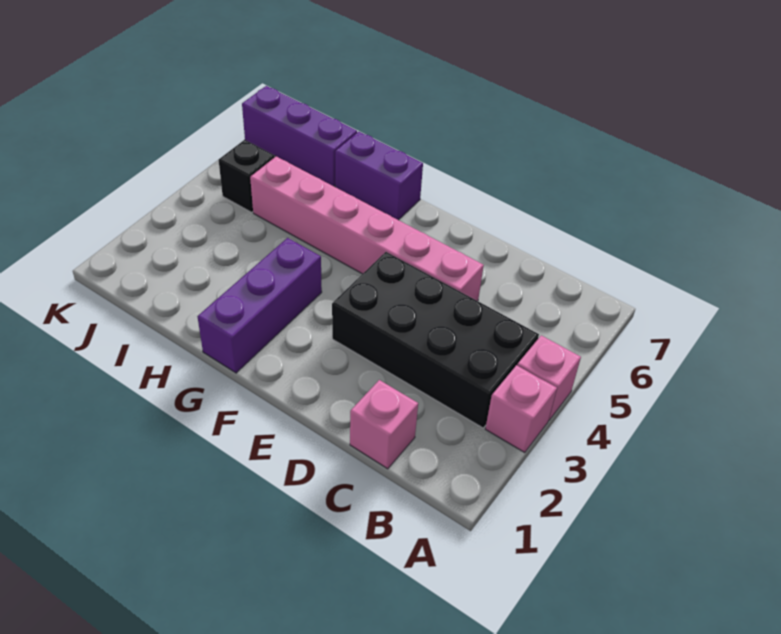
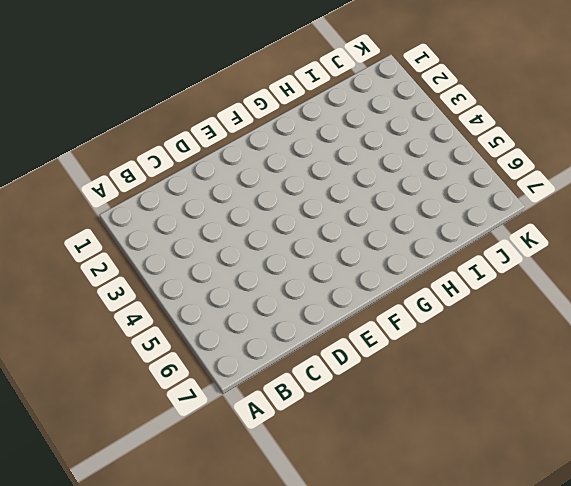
none -> pink brick A3 level 1
none -> pink brick A4 level 1

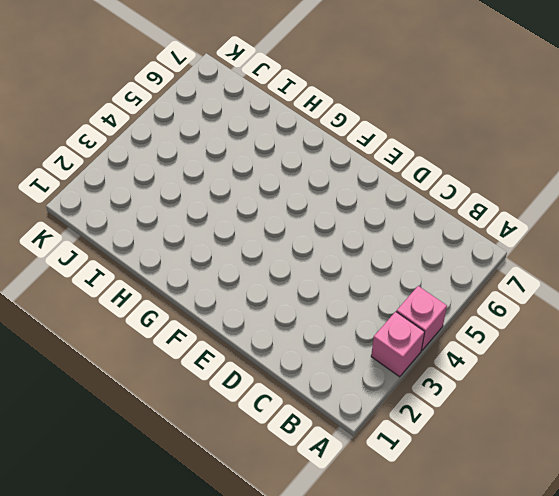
none -> black brick B3:E4 level 1
none -> pink brick C1 level 1

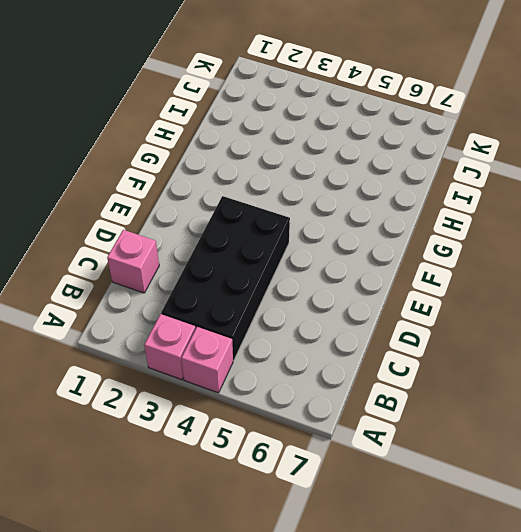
none -> pink brick D5:I5 level 1
none -> purple brick G1:G3 level 1

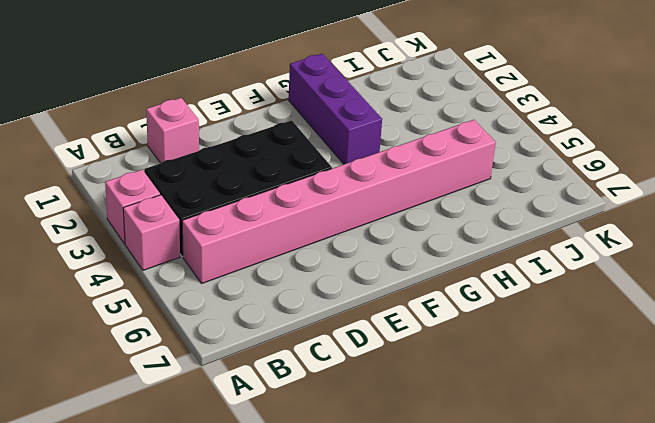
pink brick B5:I5 level 1 -> pink brick D5:I5 level 1
none -> purple brick G7:H7 level 1
none -> purple brick I7:K7 level 1

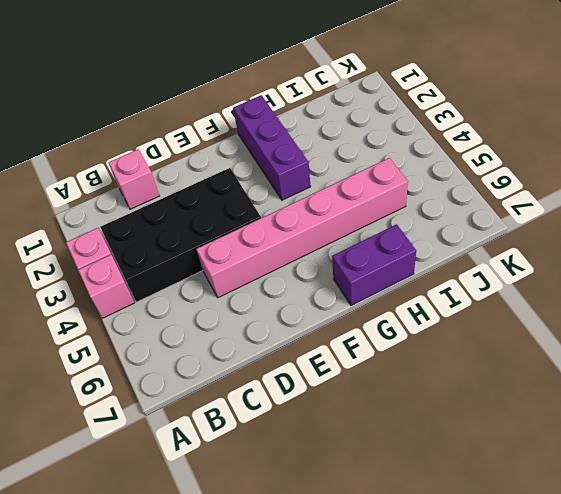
none -> purple brick I7:K7 level 1
none -> black brick J5 level 1

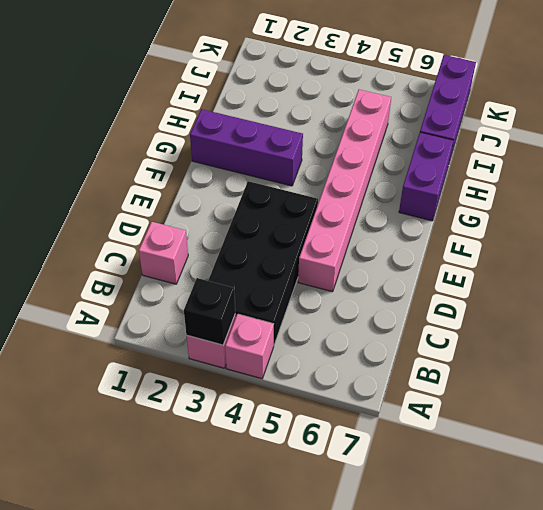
black brick A3 level 2 -> black brick J5 level 1

